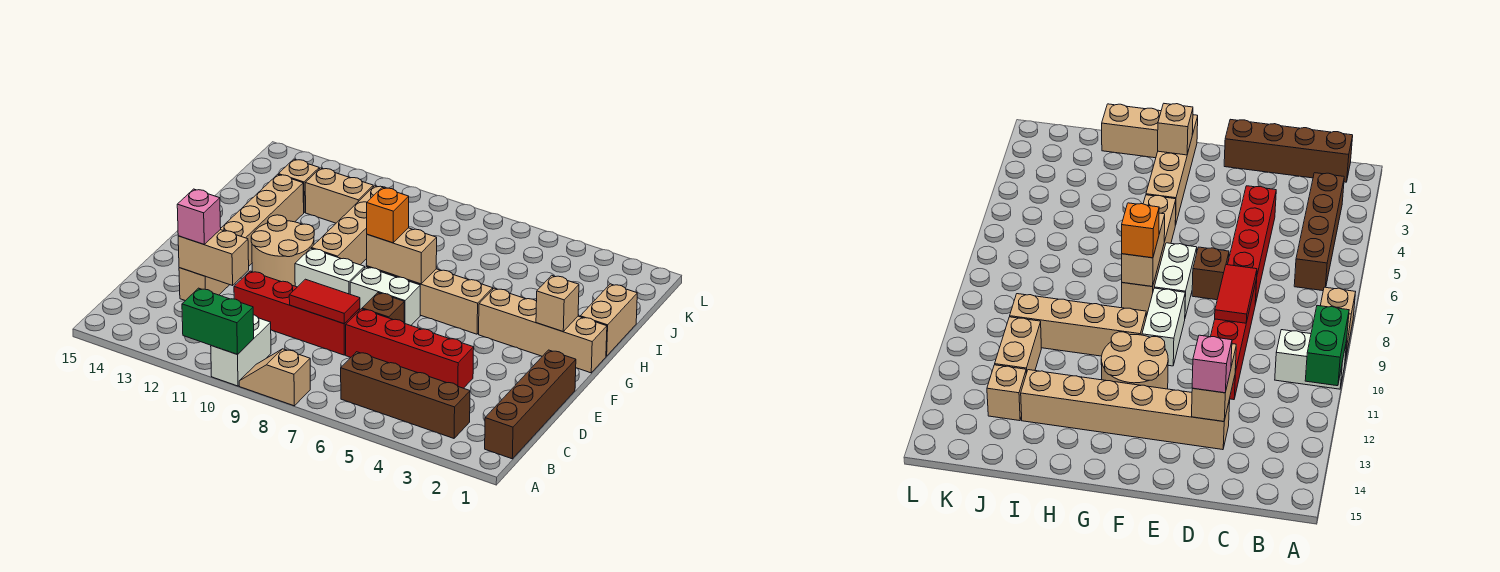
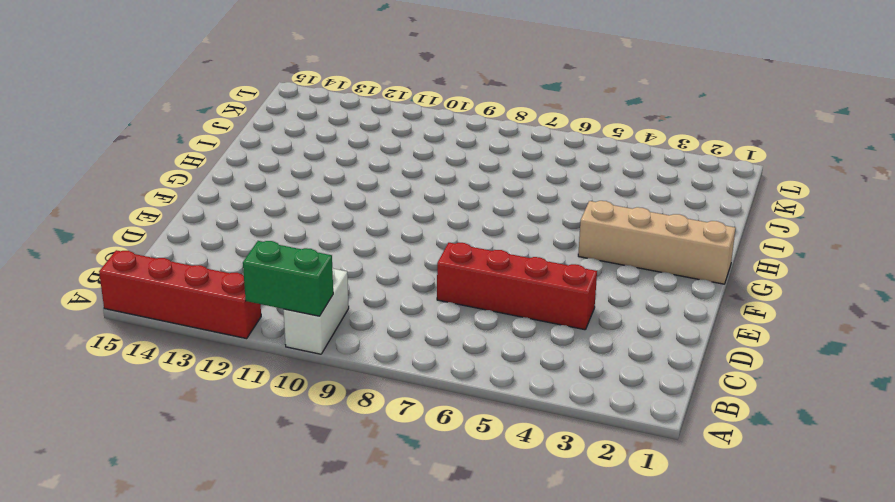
red brick A12:A15 level 1 -> red brick D8:D11 level 1
none -> tan slope A8:A9 level 1 top 8
none -> brown brick B1:E1 level 1
none -> brown brick B3:B6 level 1

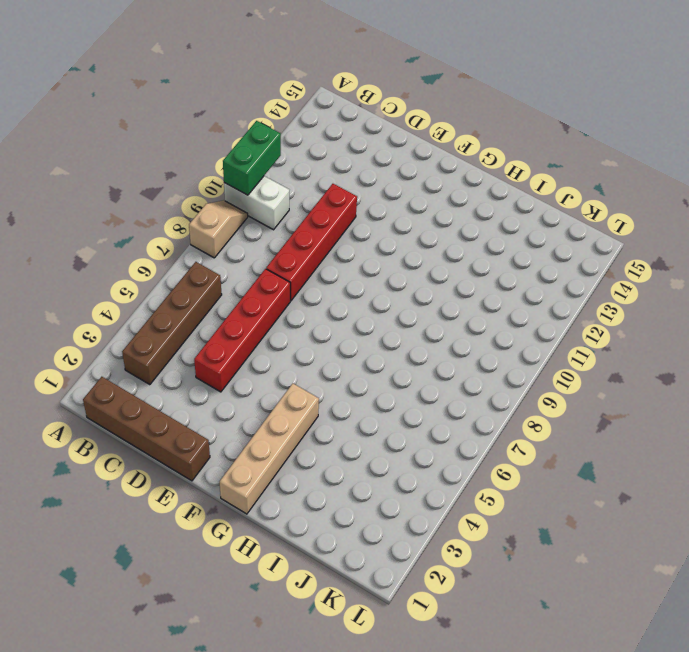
none -> tan brick D13:I13 level 1
none -> brown brick E7 level 1
none -> white brick F7:F8 level 1

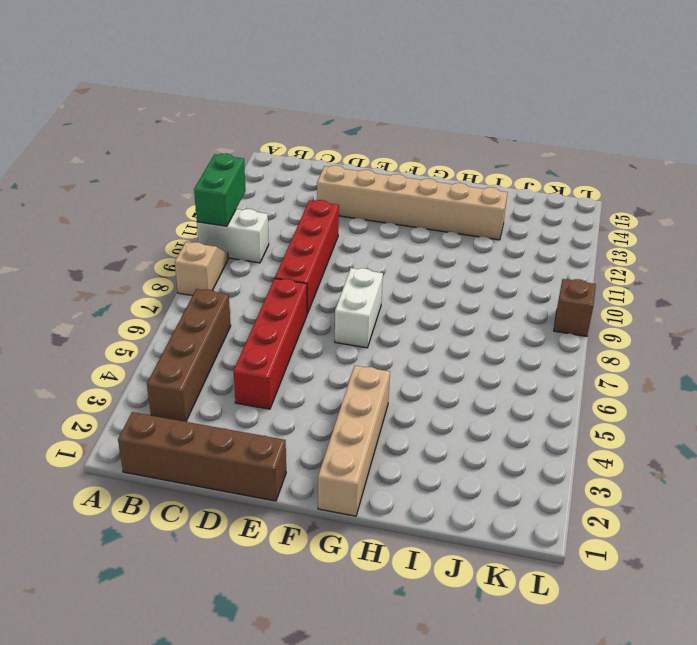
brown brick L9 level 1 -> brown brick E7 level 1
none -> white brick F9:F10 level 1
none -> tan round brick F11:G12 level 1
none -> tan brick G5:G8 level 1

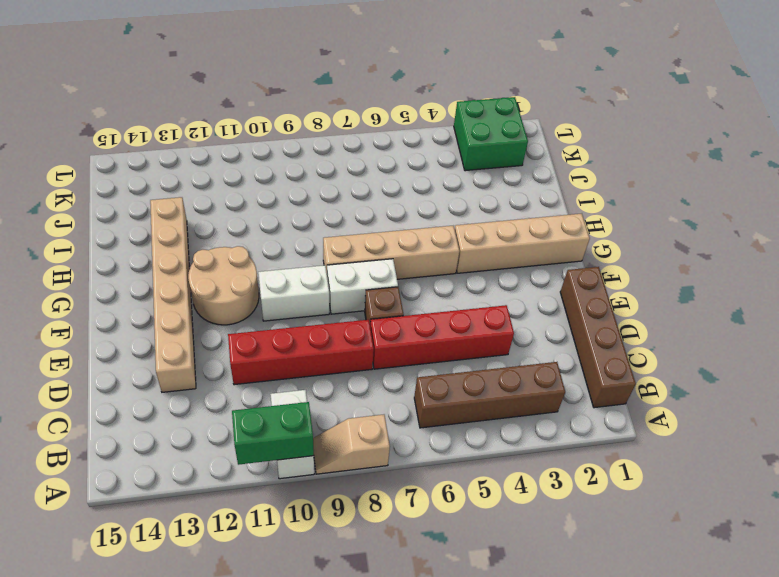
green brick K2:L3 level 1 -> none
none -> tan brick G10:J10 level 1
none -> tan brick H1:I1 level 1
none -> tan brick J11:J12 level 1

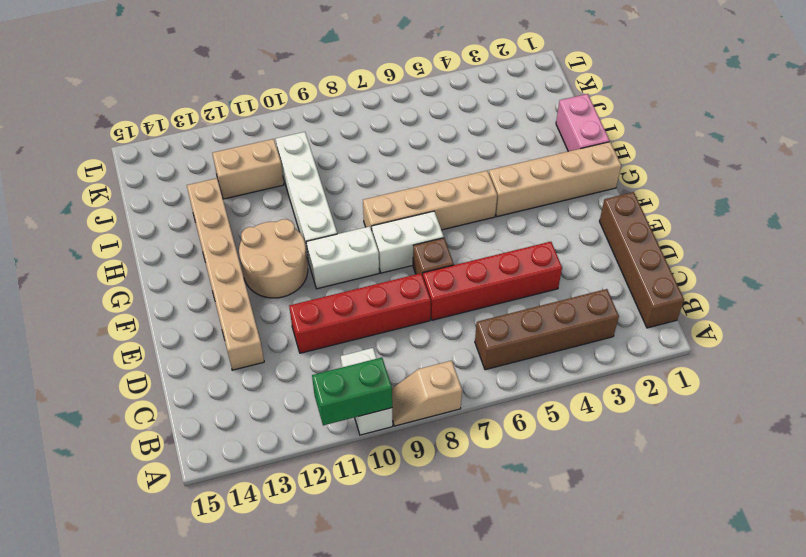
white brick G10:J10 level 1 -> tan brick G10:J10 level 1
pink brick H1:I1 level 1 -> tan brick H1:I1 level 1
none -> tan brick J13 level 1
none -> red tile D8:D9 level 2
none -> tan brick D12:D13 level 2

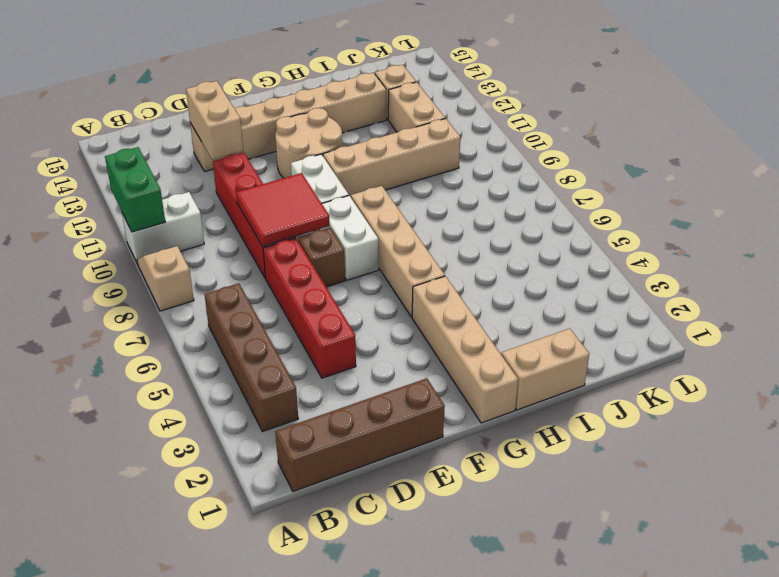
red tile D8:E9 level 2 -> red tile D8:D9 level 2
none -> tan brick G2 level 2
none -> tan brick G7:G8 level 2
none -> pink brick D13 level 3

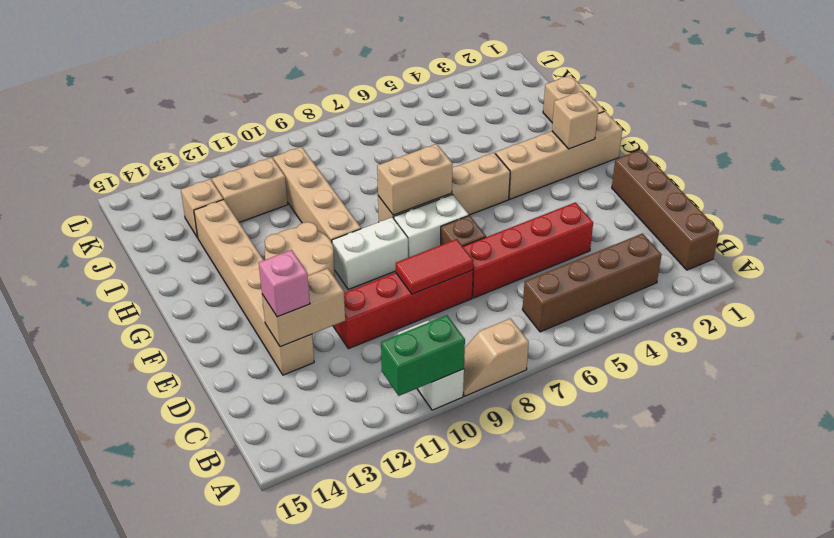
none -> orange brick G8 level 3

